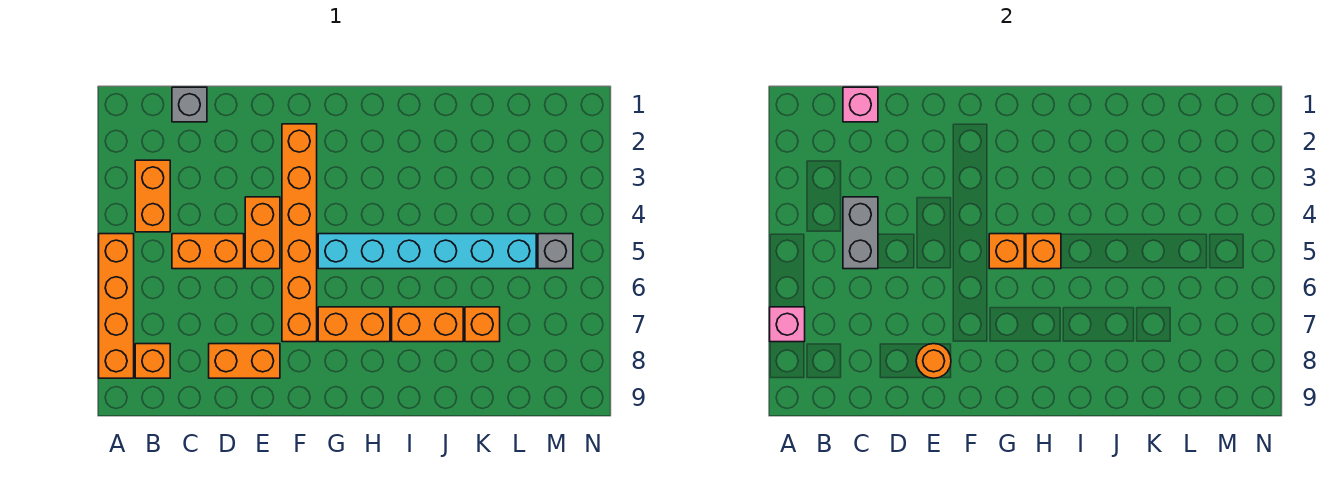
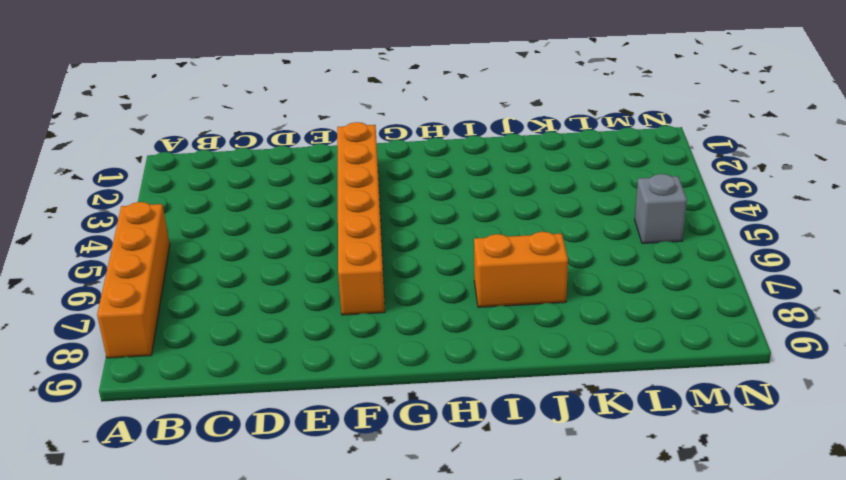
none -> orange brick B3:B4 level 1
none -> orange brick B8 level 1
none -> grey brick C1 level 1

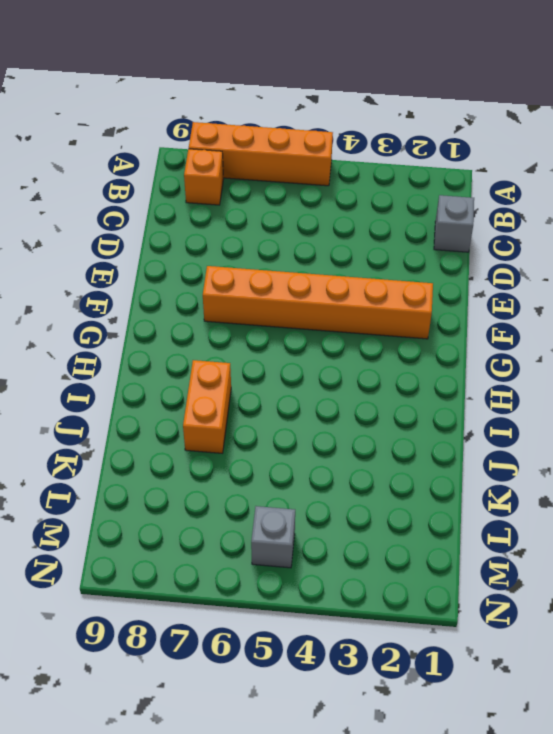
none -> orange brick B3:B4 level 1
none -> orange brick C5:D5 level 1
none -> orange brick D8:E8 level 1

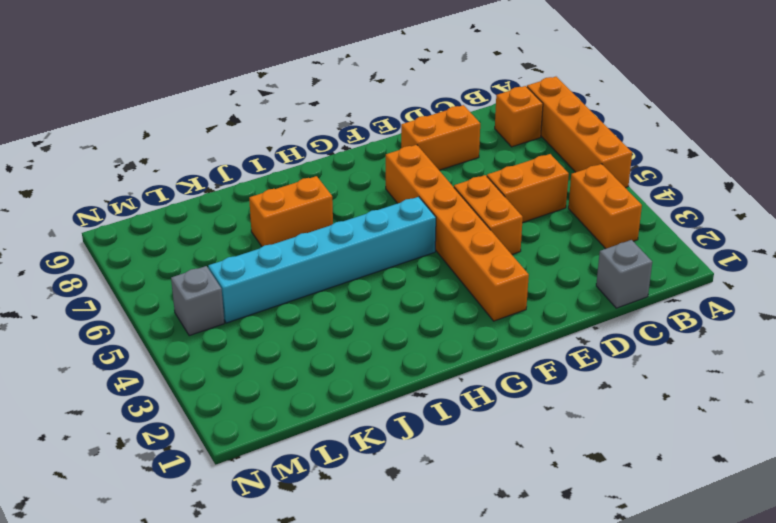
none -> orange brick G7:H7 level 1
none -> orange brick K7 level 1
none -> pink brick A7 level 2

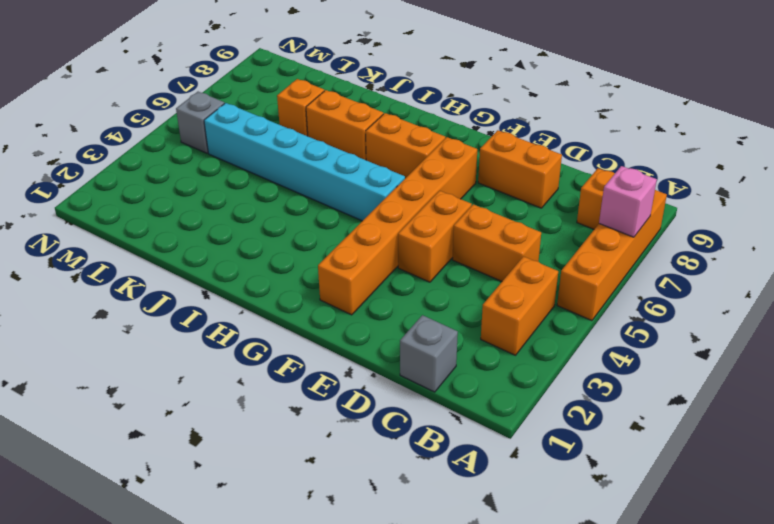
none -> pink brick C1 level 2
none -> grey brick C4:C5 level 2
none -> orange round brick E8 level 2

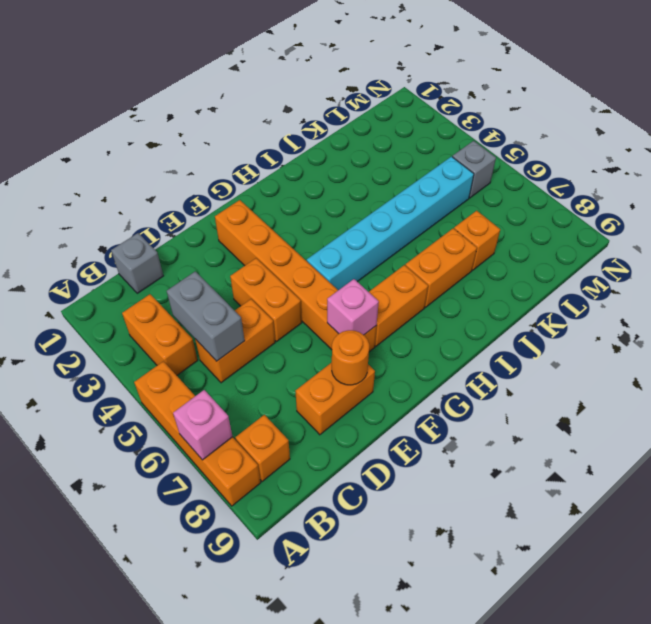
pink brick F7 level 2 -> pink brick C1 level 2
none -> orange brick G5 level 2
none -> orange brick H5 level 2

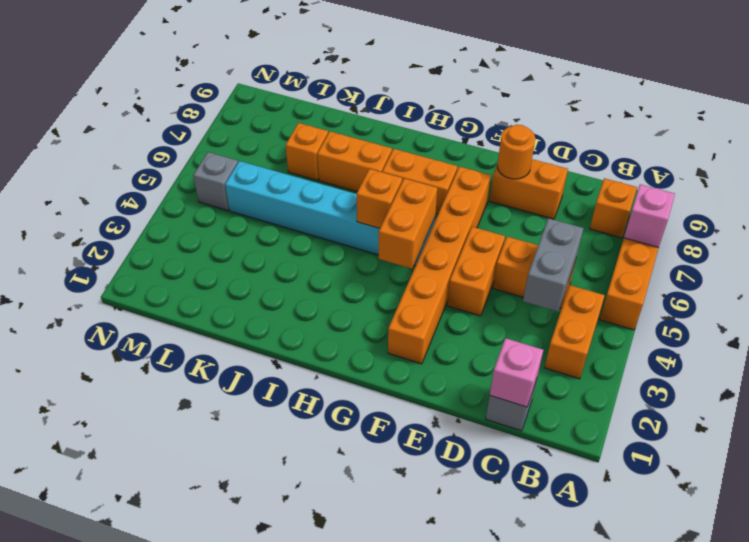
orange brick G4:G5 level 2 -> orange brick G5 level 2

